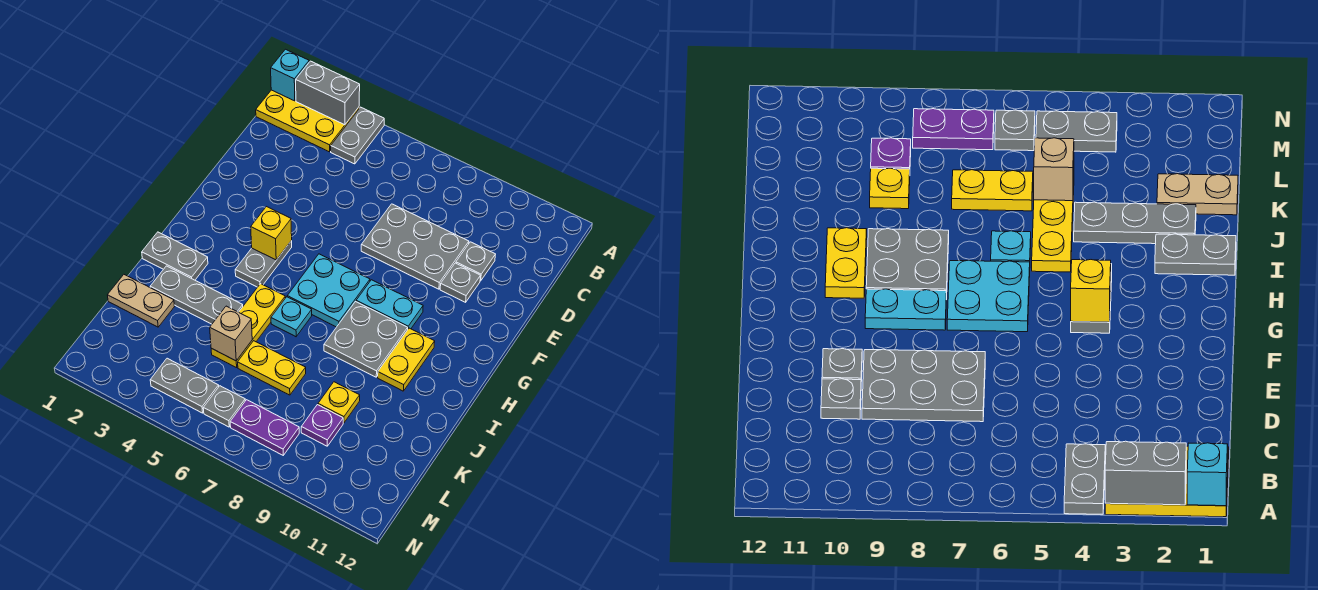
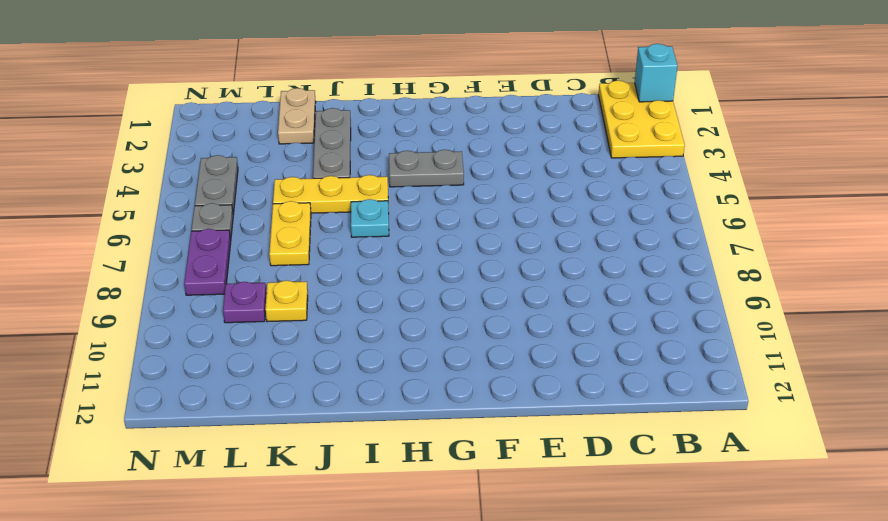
none -> grey plate A4:B4 level 1
none -> grey plate D7:E9 level 1
none -> grey plate D10 level 1

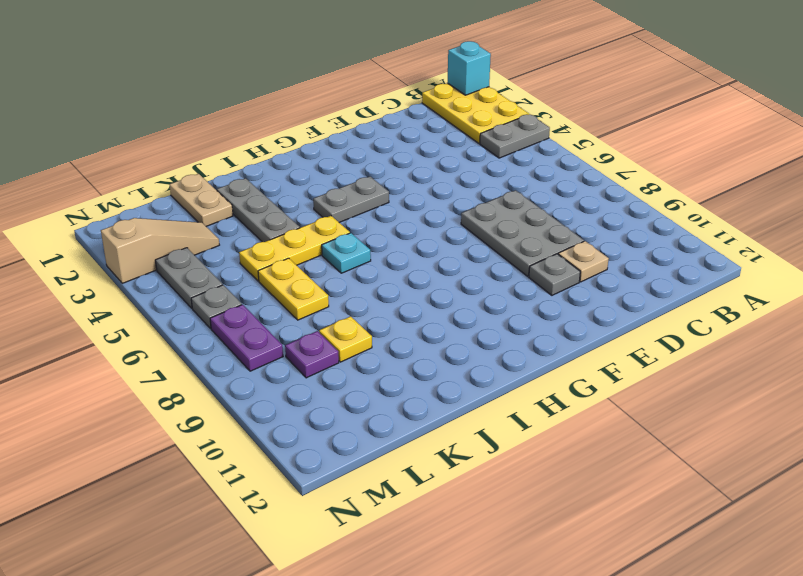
tan plate D10 level 1 -> grey plate D10 level 1
tan slope L3:N3 level 1 top N -> none
none -> cyan plate G6:H7 level 1
none -> cyan plate G8:G9 level 1
none -> grey plate H8:I9 level 1

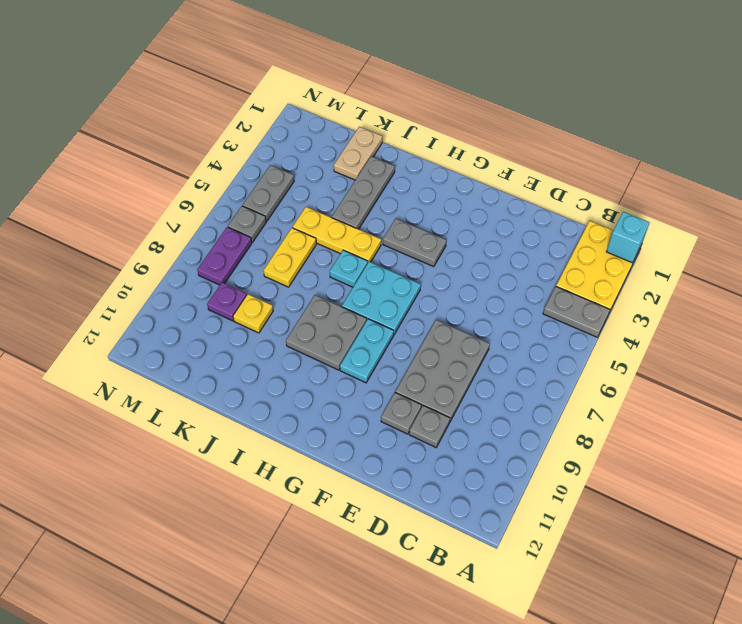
none -> yellow plate H10:I10 level 1
none -> grey plate I1:I2 level 1
none -> grey brick A2:A3 level 2

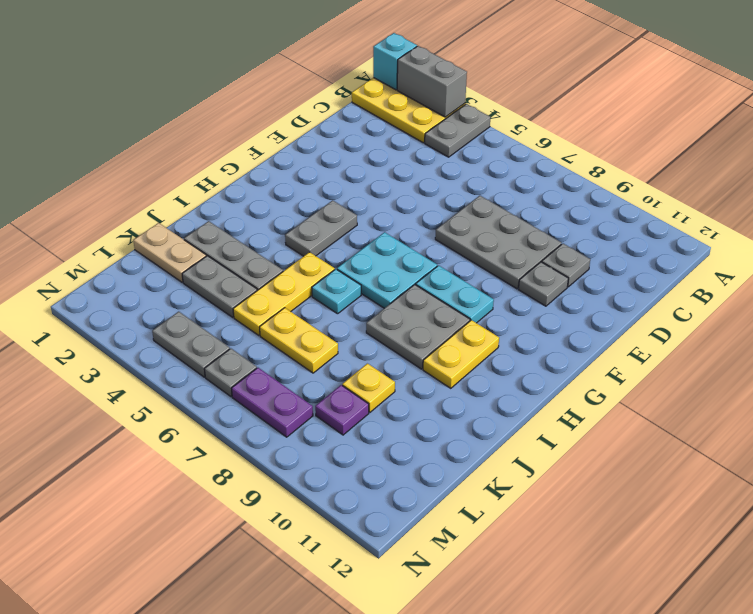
grey plate K3:K4 level 1 -> grey plate I1:I2 level 1
none -> yellow brick G4 level 2
none -> tan brick K5 level 2

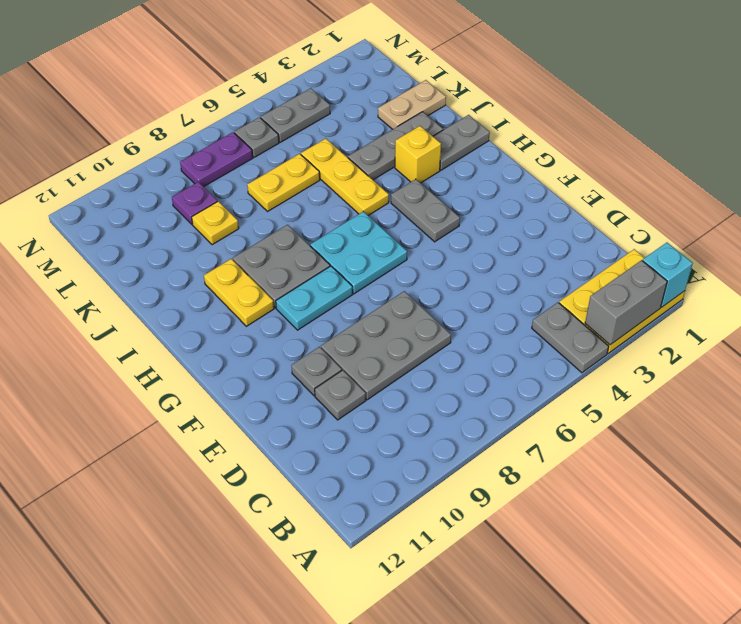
yellow brick I3 level 1 -> yellow brick G4 level 2
none -> cyan plate I6 level 1
none -> tan brick K5 level 2

